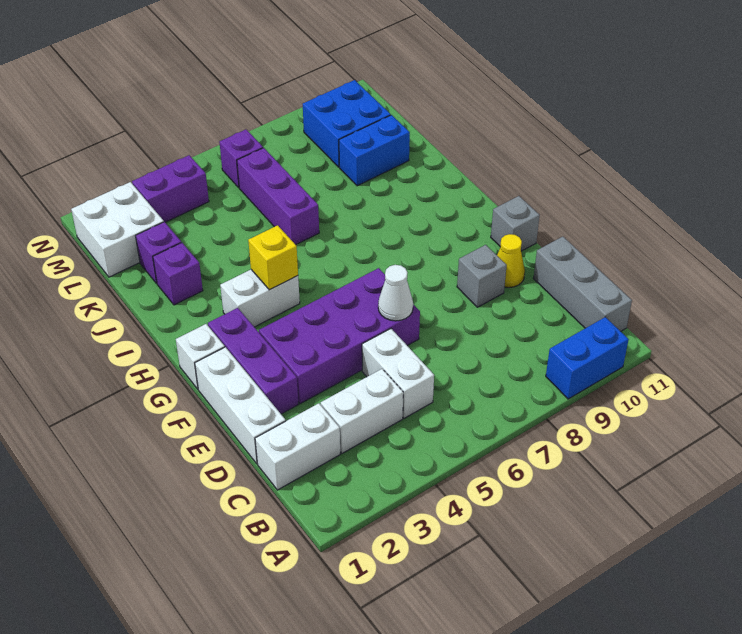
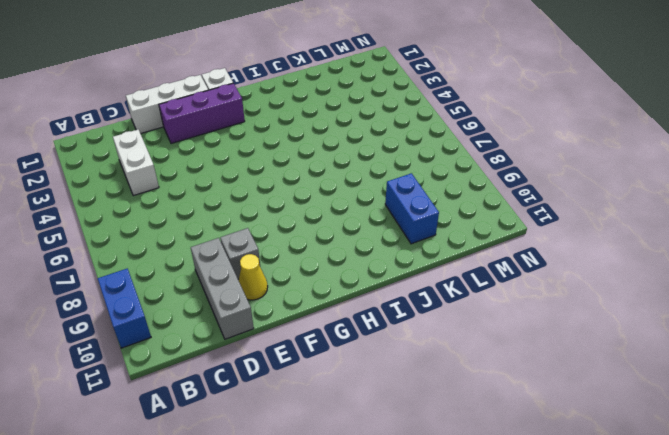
grey brick D9:D11 level 1 -> grey brick B11:D11 level 1
none -> white brick C1:C2 level 1
none -> white brick C5:D5 level 1
none -> purple brick E3:F6 level 1

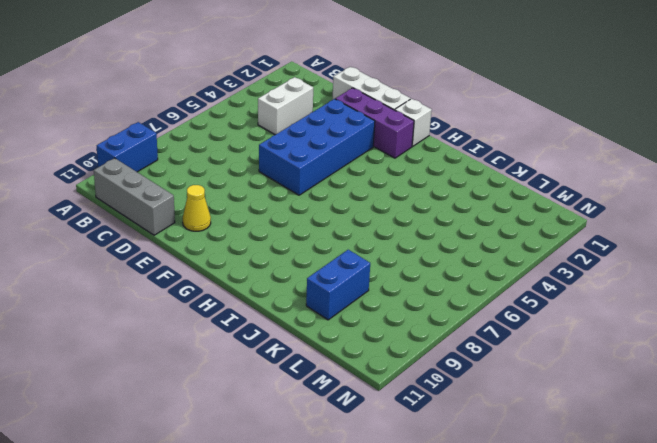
blue brick E3:F6 level 1 -> purple brick E3:F6 level 1
none -> white brick C1:C2 level 1
none -> white brick C5:D5 level 1
none -> grey brick E9 level 1

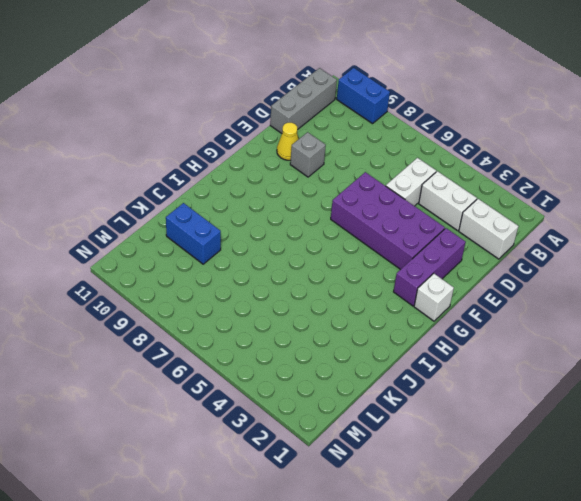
none -> white brick D1:F1 level 1
none -> grey brick F11 level 1
none -> white brick H3:H4 level 1

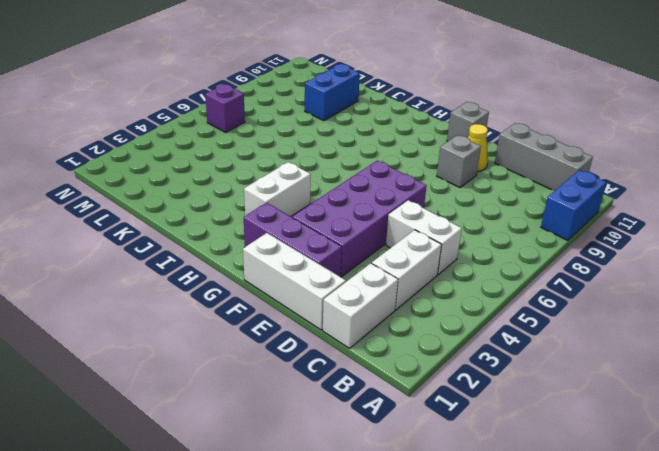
none -> white brick G1 level 1
none -> purple brick J2 level 1
none -> purple brick J6:L6 level 1

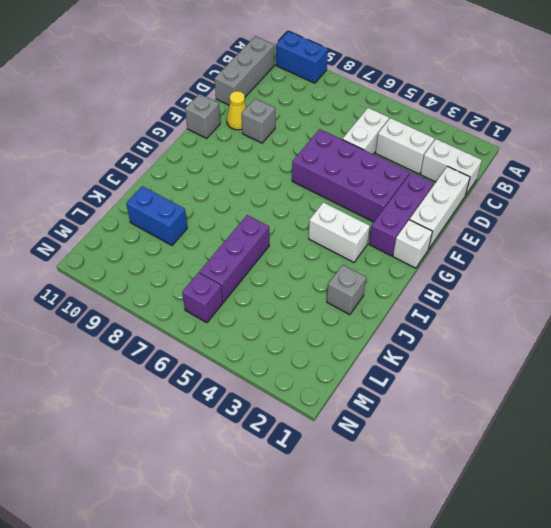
grey brick J2 level 1 -> purple brick J2 level 1
none -> purple brick K2 level 1
none -> white brick L1:M2 level 1
none -> blue brick L9:M10 level 1

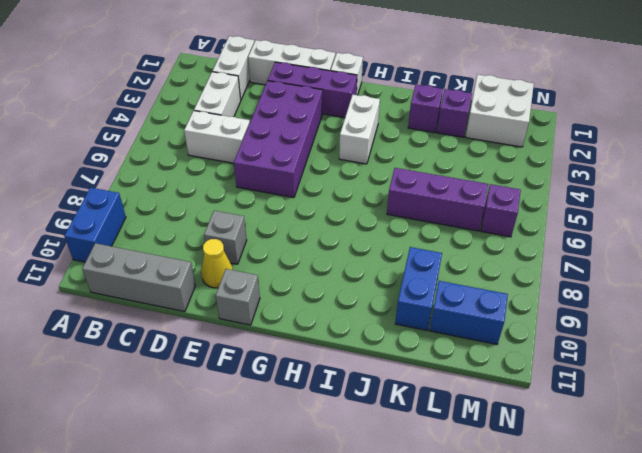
blue brick L10:M10 level 1 -> blue brick L9:M10 level 1
none -> purple brick M3:M4 level 1
none -> white cone E6 level 2
none -> yellow brick H4 level 2

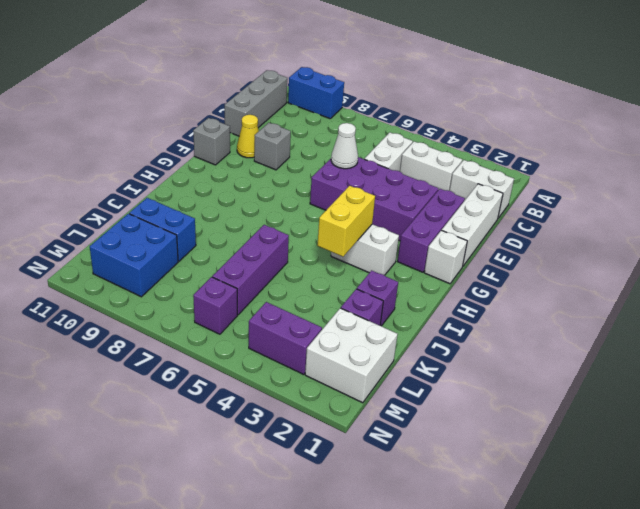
yellow brick H4:I4 level 2 -> yellow brick H4 level 2

